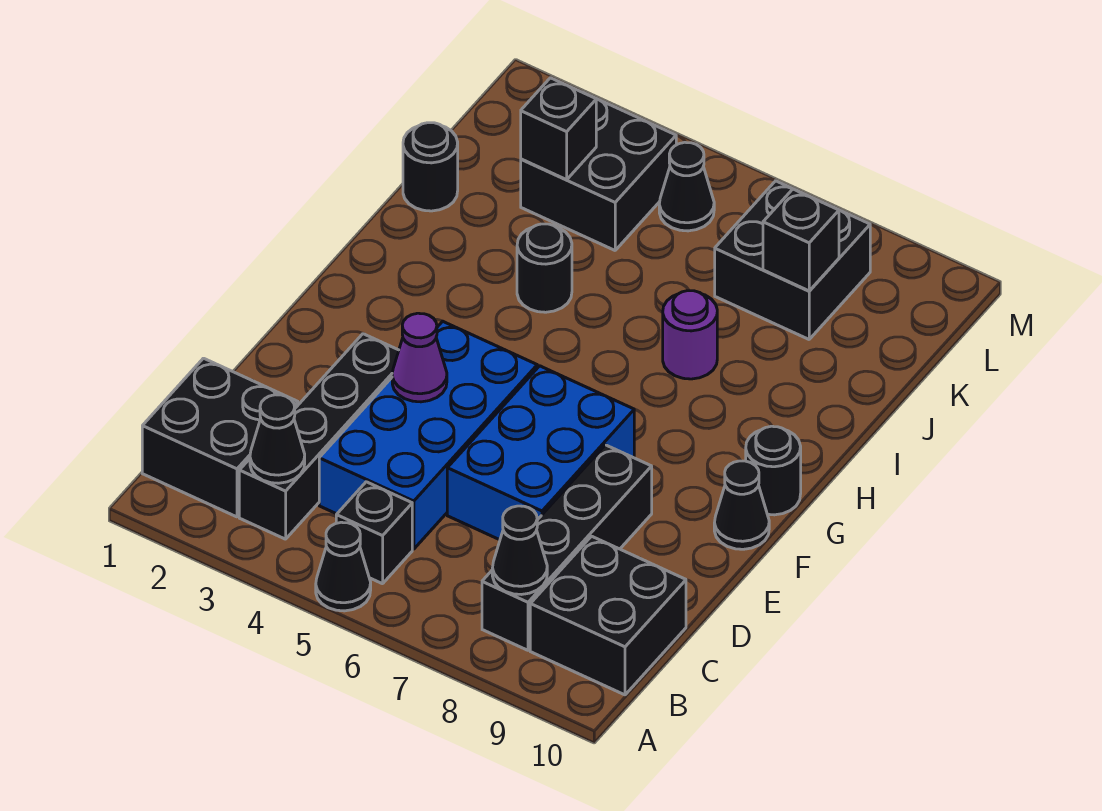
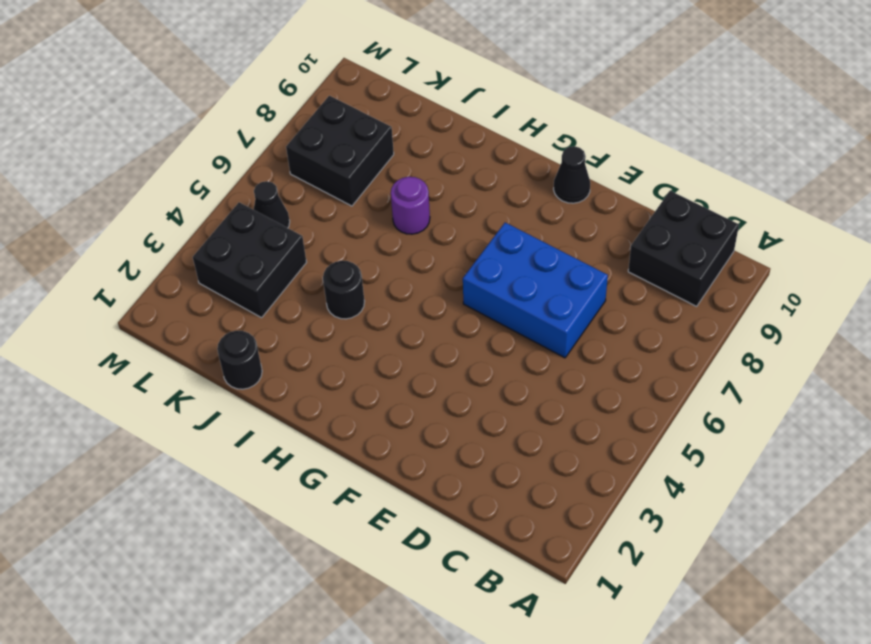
none -> black cone A5 level 1
none -> black brick B1:C2 level 1
none -> black brick B3:E3 level 1

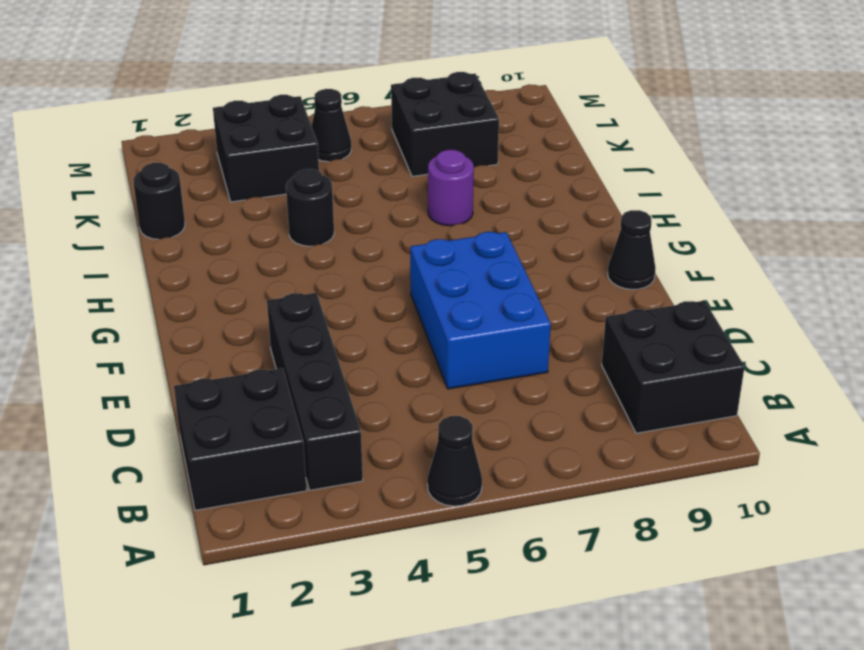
none -> black brick B5 level 1
none -> black brick B8:E8 level 1
none -> blue brick C4:F5 level 1

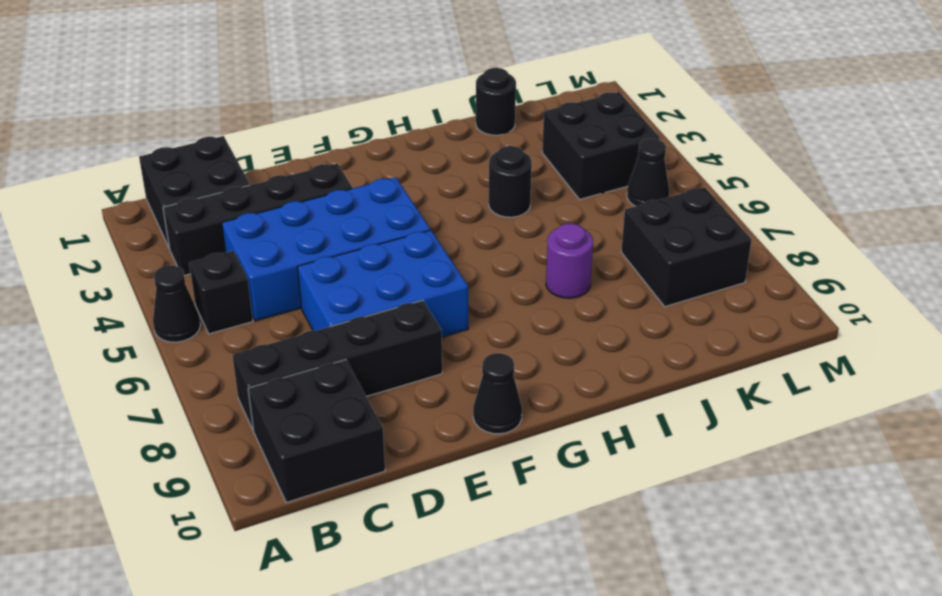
none -> black round brick G10 level 1
none -> black cone B3 level 2
none -> black cone B8 level 2

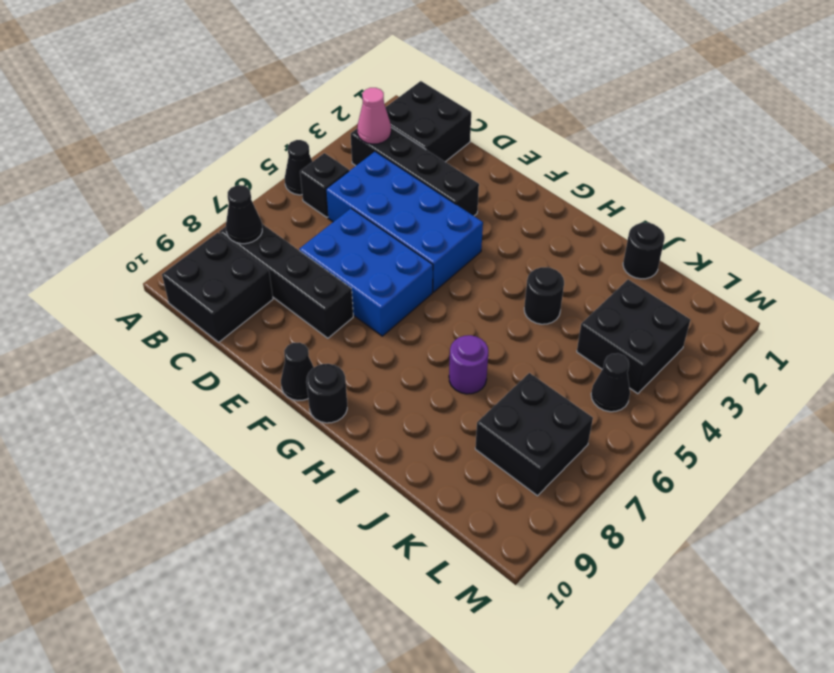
pink cone B3 level 2 -> black cone B3 level 2
none -> purple cone E4 level 2
none -> black brick K3 level 2
none -> black brick K8 level 2

